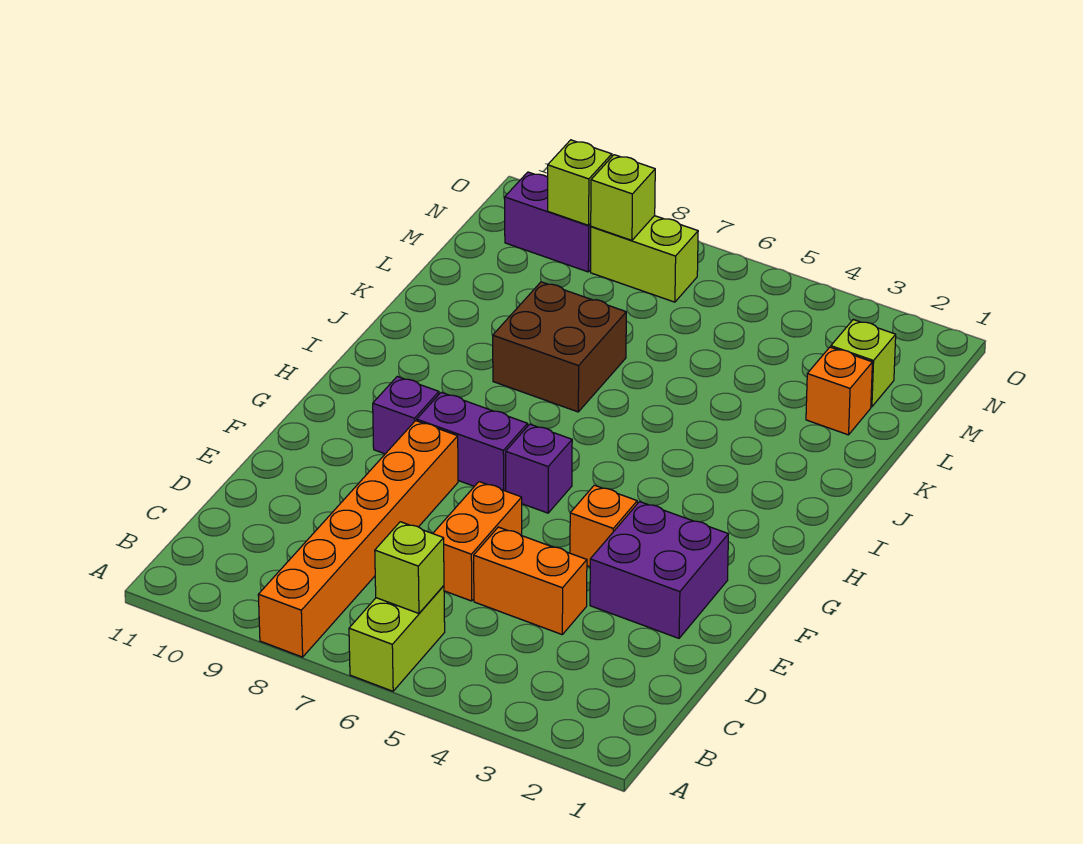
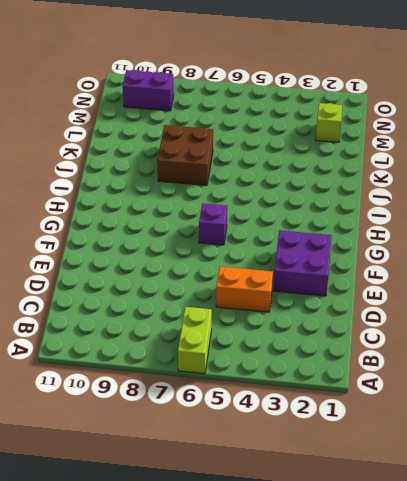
none -> orange brick A8:F8 level 1
none -> orange brick D6:E6 level 1
none -> orange brick F4 level 1

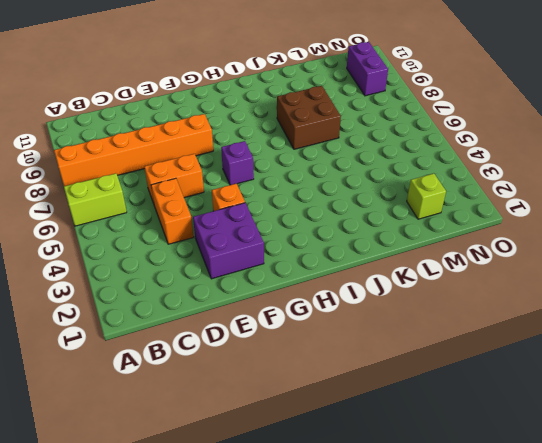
none -> purple brick G7:G8 level 1
none -> purple brick G9 level 1
none -> orange brick L2 level 1

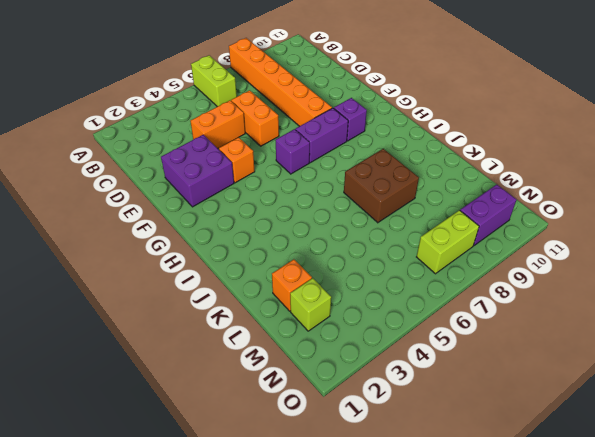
none -> lime brick B6 level 2
none -> lime brick N8 level 2
none -> lime brick N9 level 2

